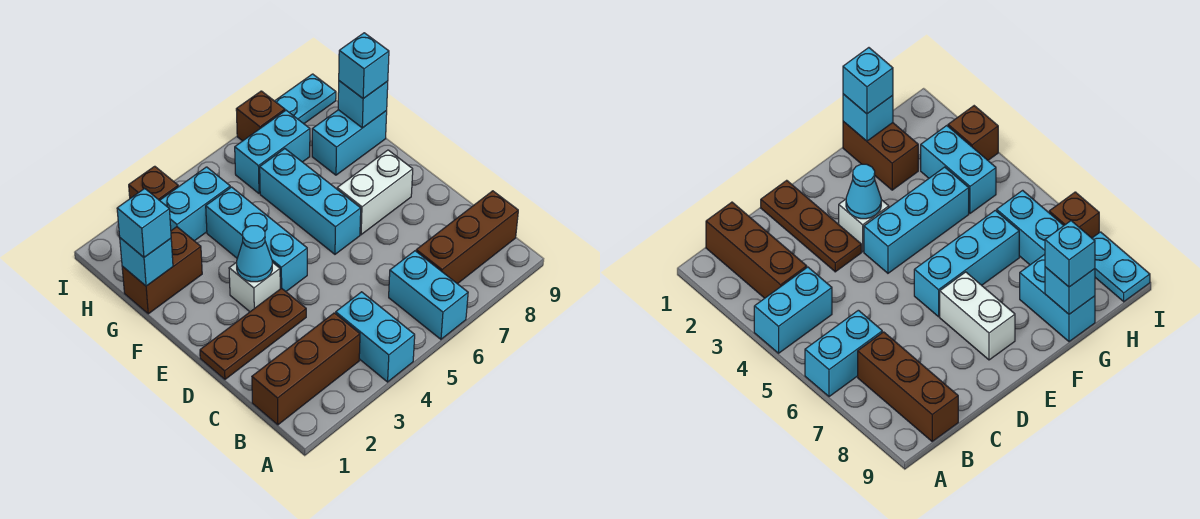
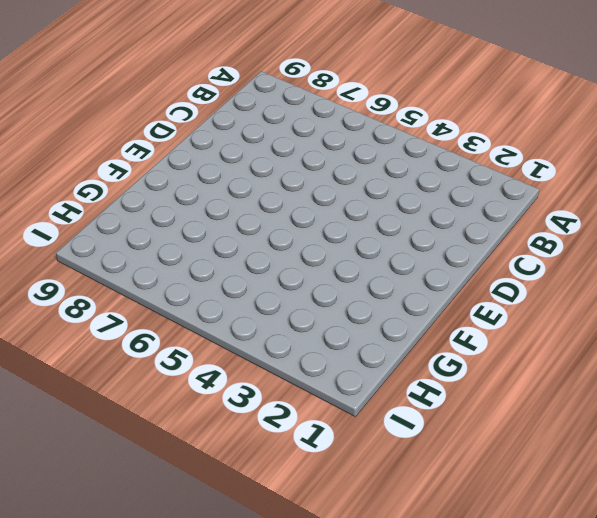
none -> cyan brick A4:B4 level 1
none -> cyan brick A6:B6 level 1
none -> brown brick B1:B3 level 1

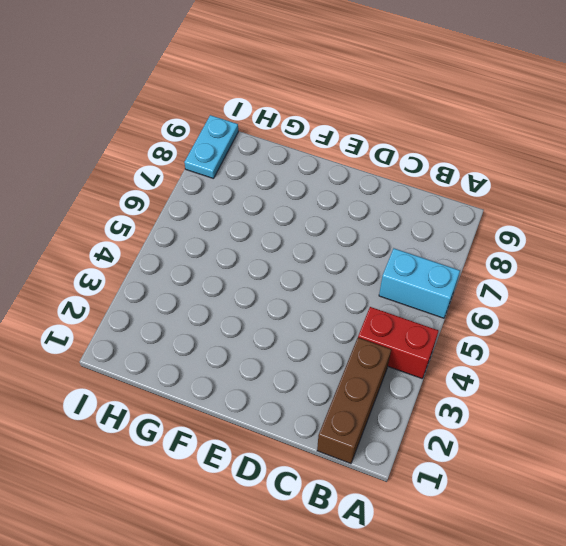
red brick A4:B4 level 1 -> cyan brick A4:B4 level 1
none -> brown brick B7:B9 level 1
none -> brown plate D1:D3 level 1
none -> white brick E3 level 1

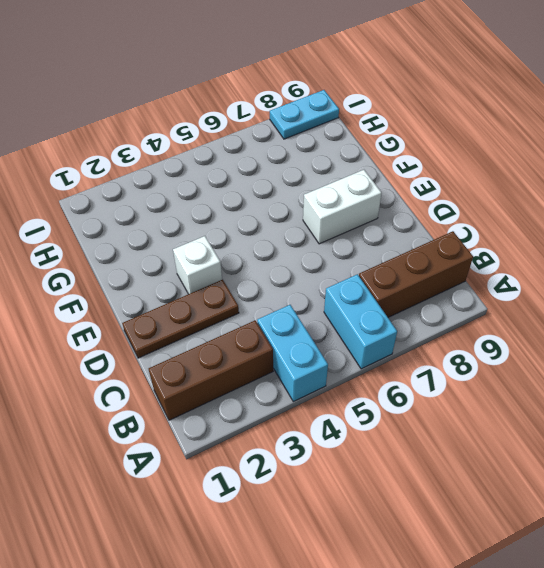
none -> cyan brick E4:G4 level 1
none -> cyan brick E6:G6 level 1
none -> brown brick G1:G2 level 1

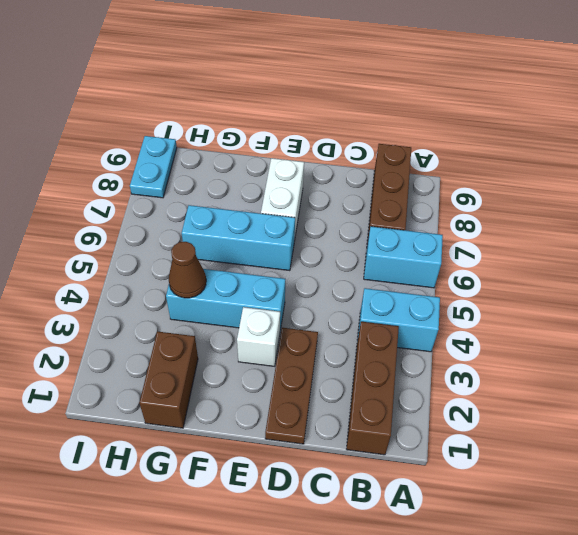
brown cone G4 level 2 -> none
none -> cyan brick G8:G9 level 1
none -> cyan brick H3:H4 level 1
none -> cyan brick H6:H7 level 1

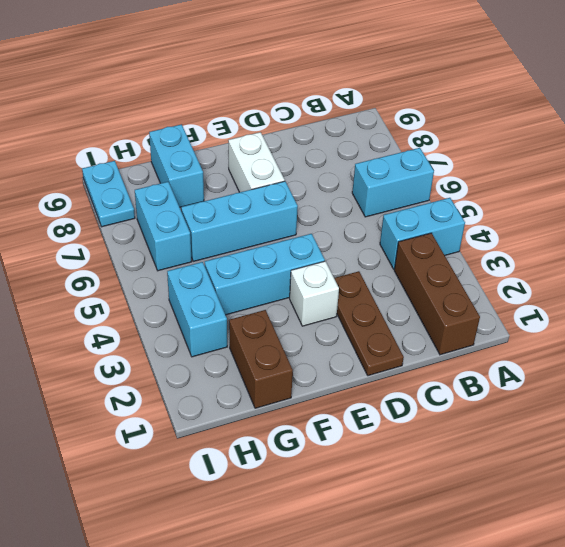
none -> brown brick B7:B9 level 1
none -> brown brick I3 level 1
none -> brown brick I7 level 1

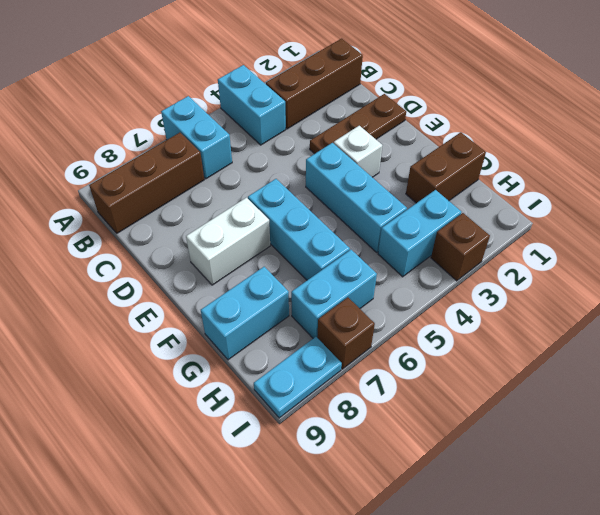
none -> cyan cone E3 level 2
none -> cyan brick G1 level 2
none -> cyan brick G9 level 2

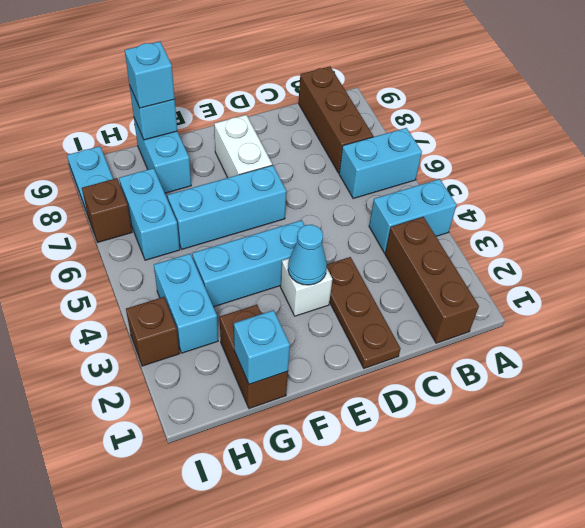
none -> cyan brick G1 level 3

